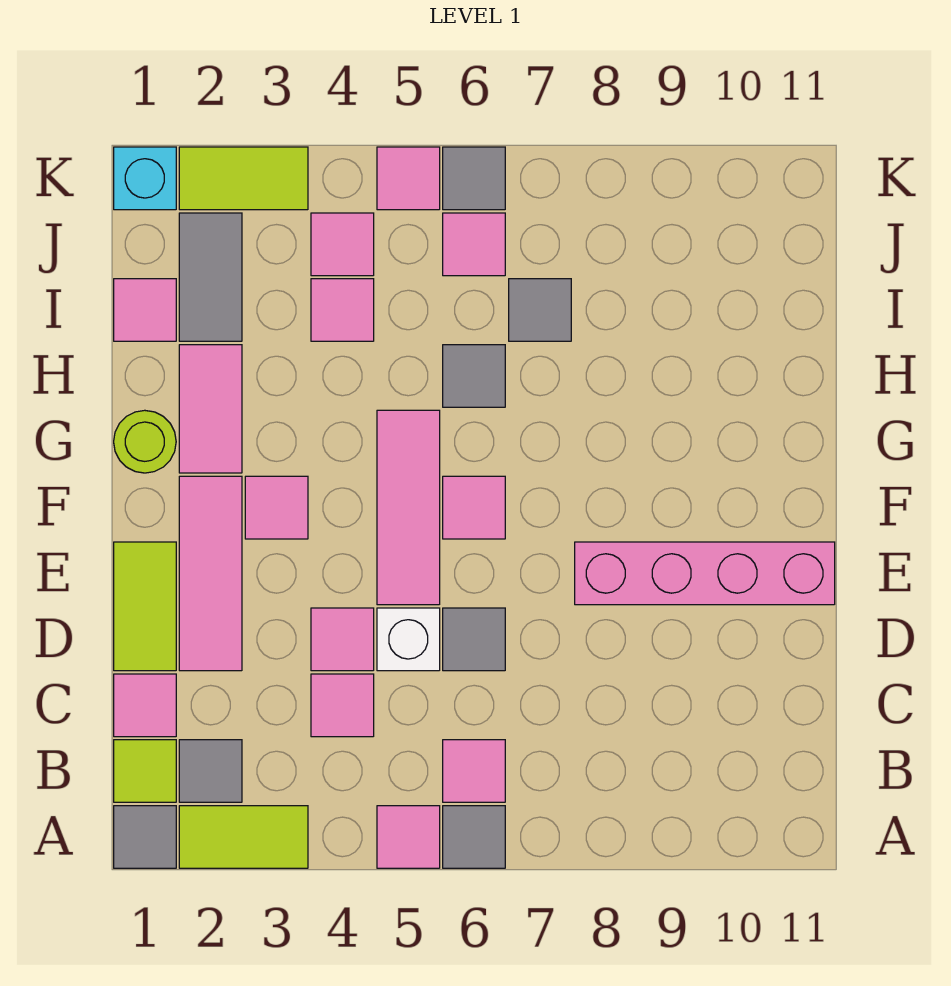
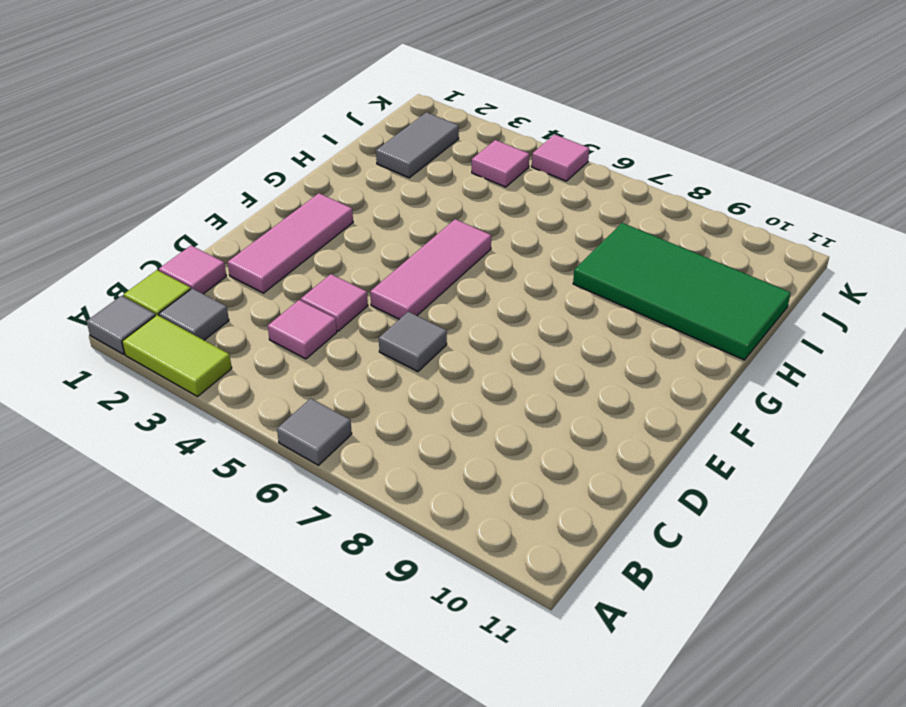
green tile H8:I11 level 1 -> none
none -> pink tile A5 level 1
none -> pink tile B6 level 1
none -> lime tile D1:E1 level 1
none -> white brick D5 level 1

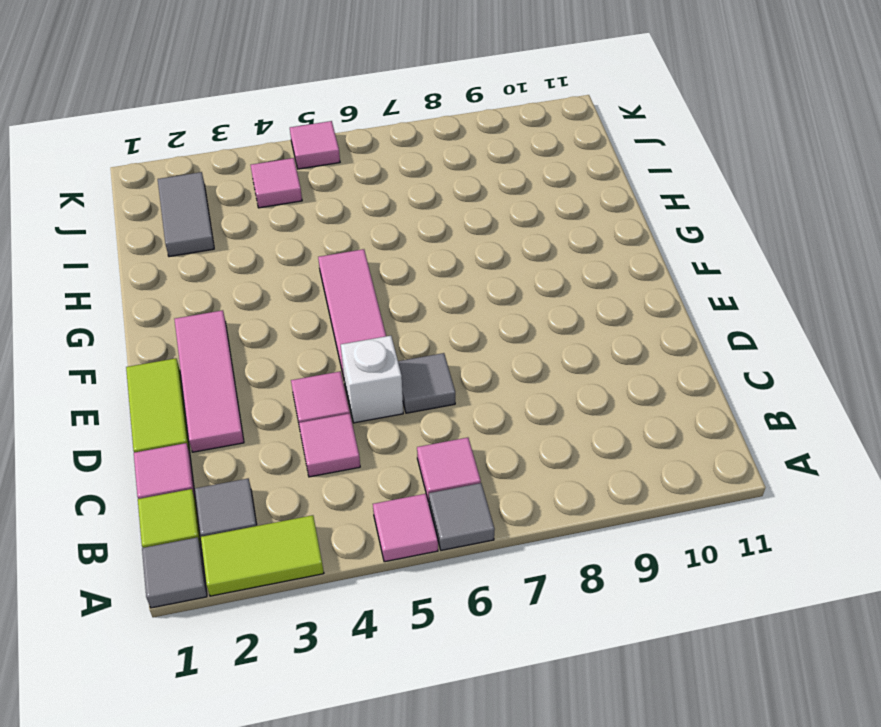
none -> pink brick E8:E11 level 1
none -> pink tile F3 level 1
none -> pink tile F6 level 1
none -> lime round brick G1 level 1

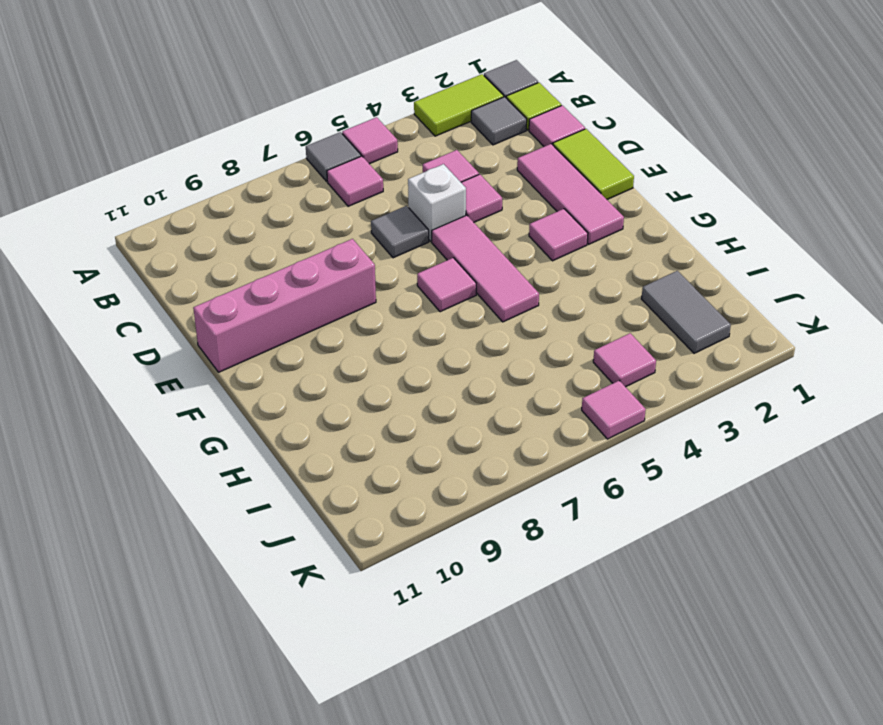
none -> lime round brick G1 level 1
none -> pink tile G2:H2 level 1
none -> grey tile H6 level 1
none -> pink tile I1 level 1

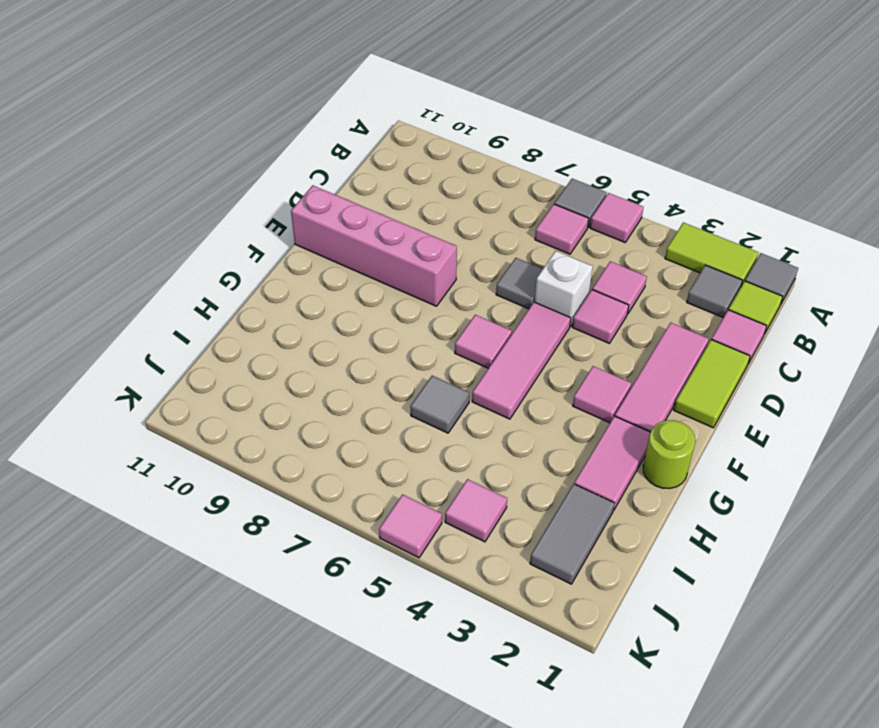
none -> pink tile I1 level 1
none -> pink tile I4 level 1
none -> grey tile I7 level 1
none -> pink tile J6 level 1

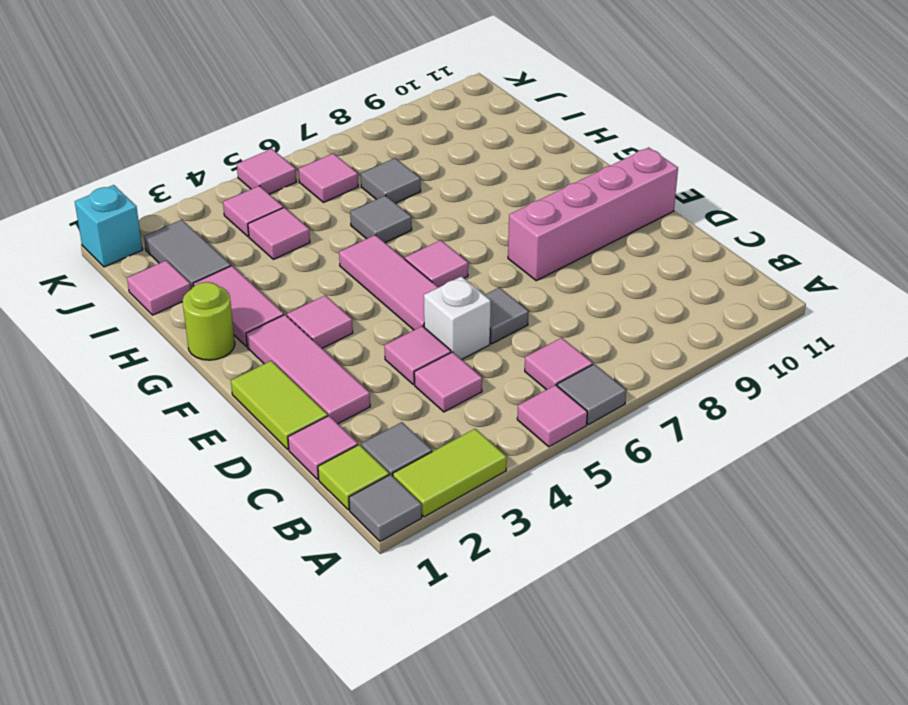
none -> lime tile K2:K3 level 1
none -> grey tile K6 level 1

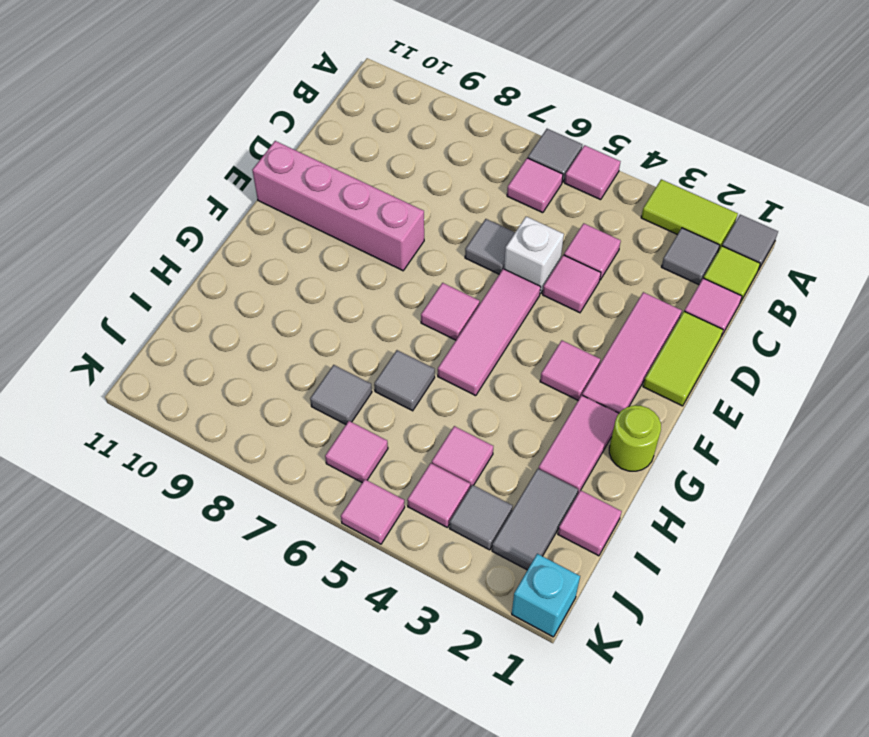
grey tile J3 level 1 -> grey tile K6 level 1
none -> lime tile K2:K3 level 1

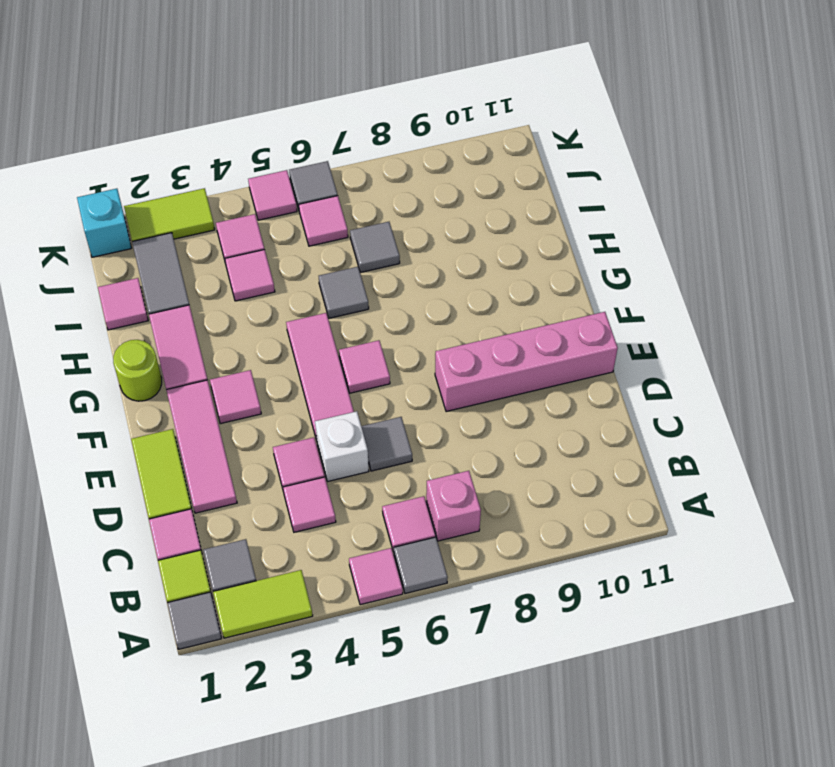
pink brick B7 level 1 -> none

